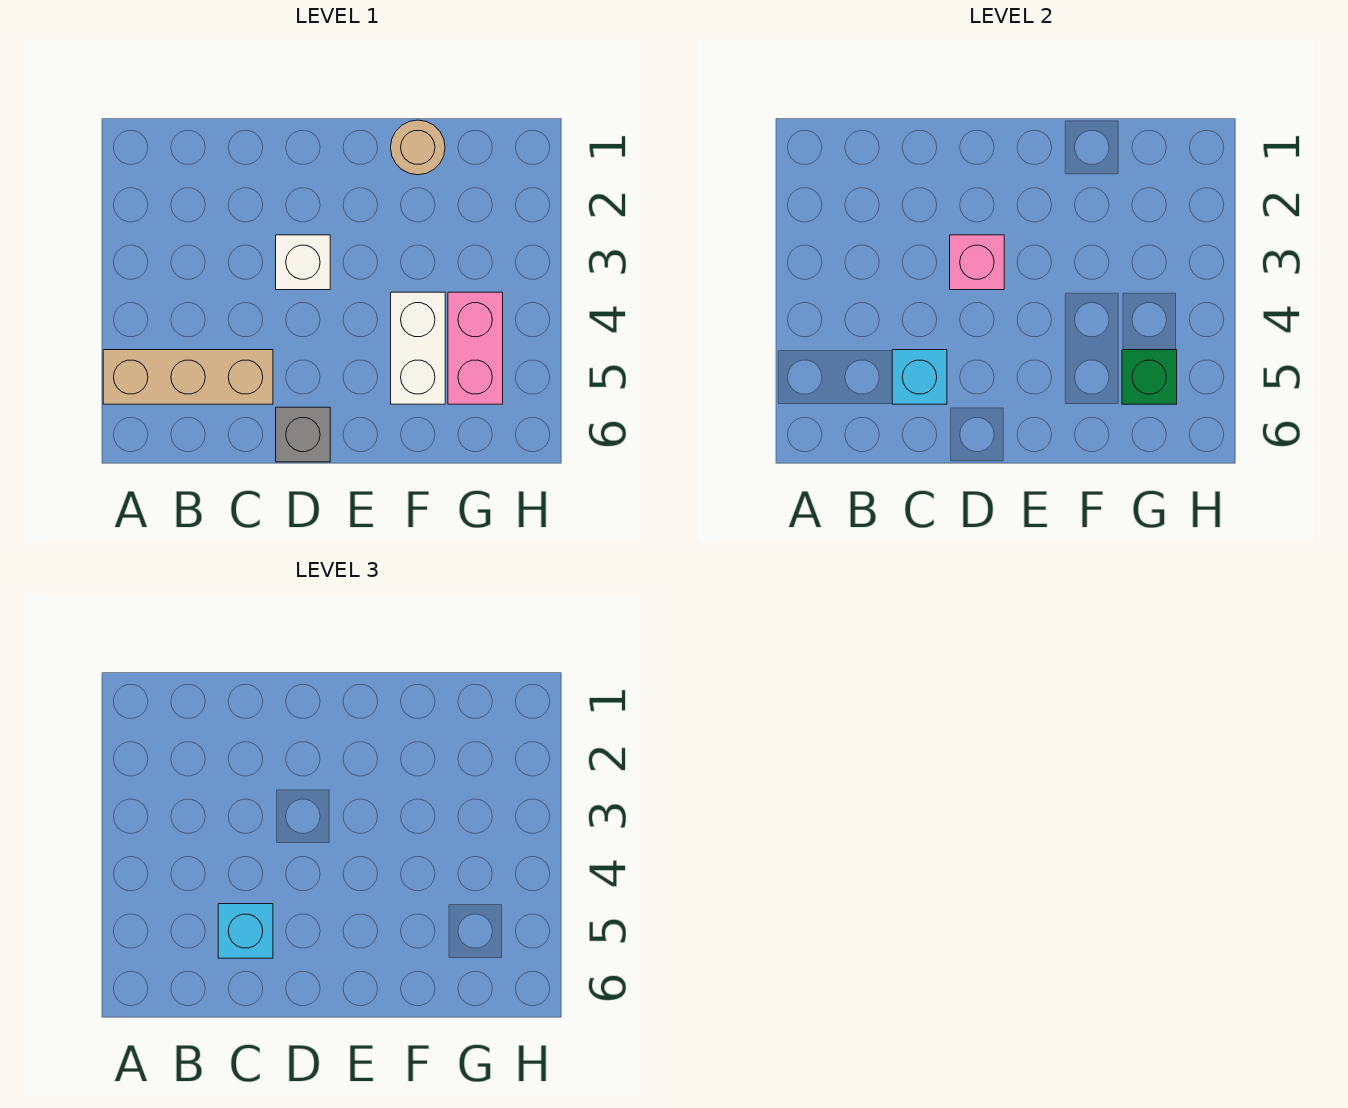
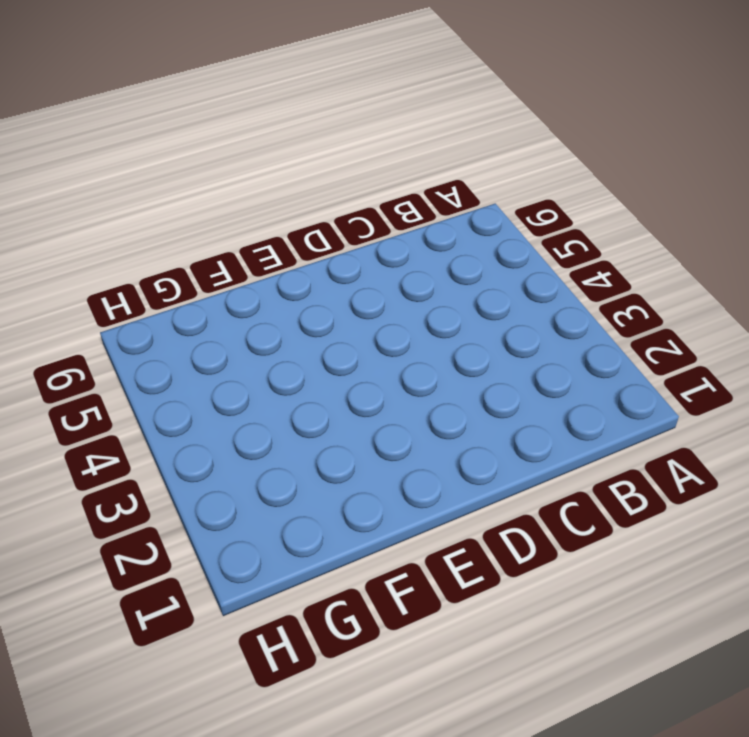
none -> tan brick A5:C5 level 1
none -> white brick D3 level 1

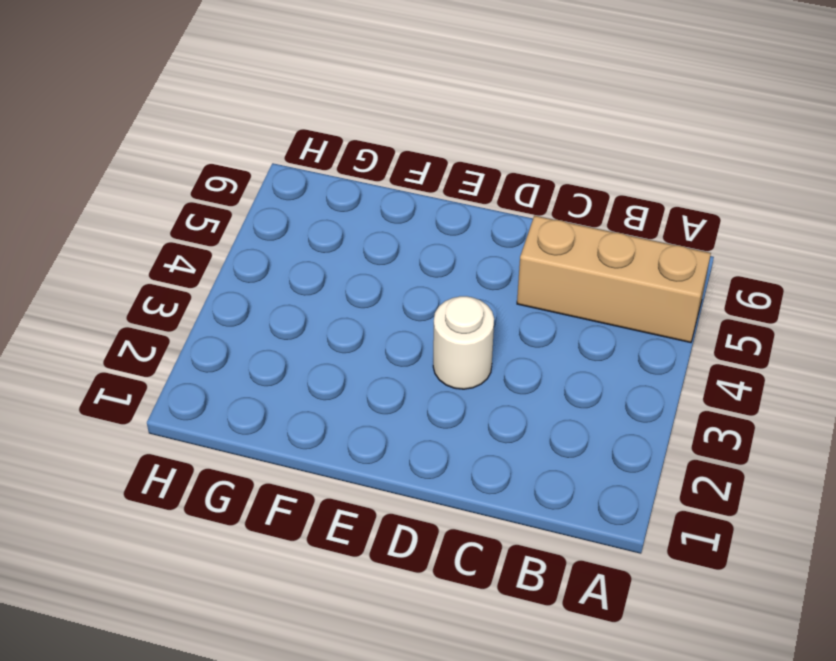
white round brick D3 level 1 -> white brick D3 level 1
none -> grey brick D6 level 1
none -> tan round brick F1 level 1

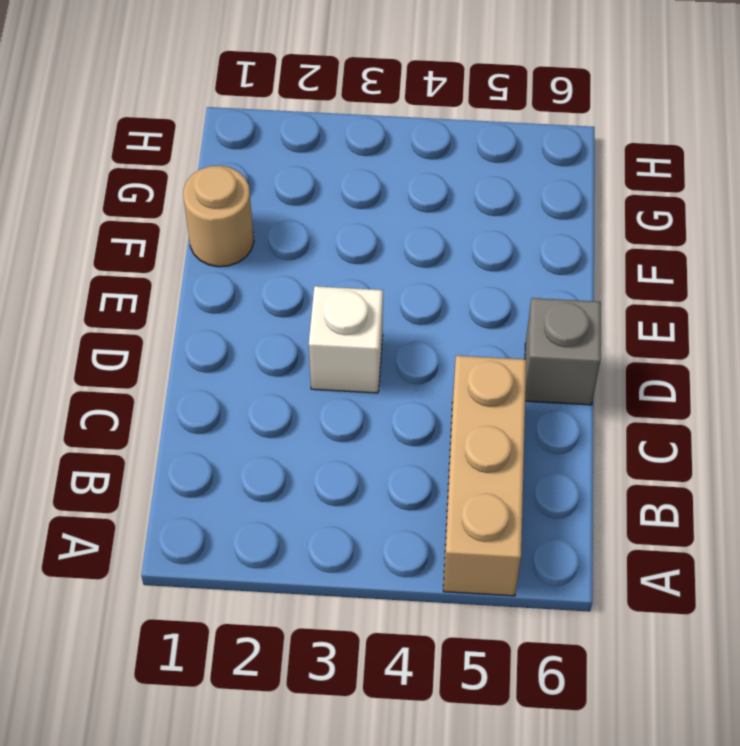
none -> white brick F4:F5 level 1
none -> pink brick G4:G5 level 1

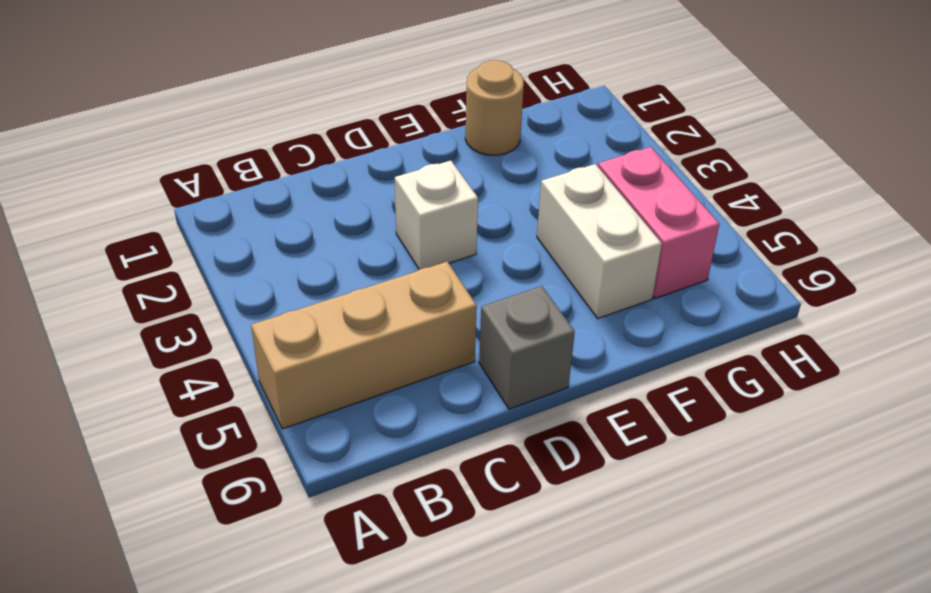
none -> cyan brick C5 level 2
none -> pink brick D3 level 2

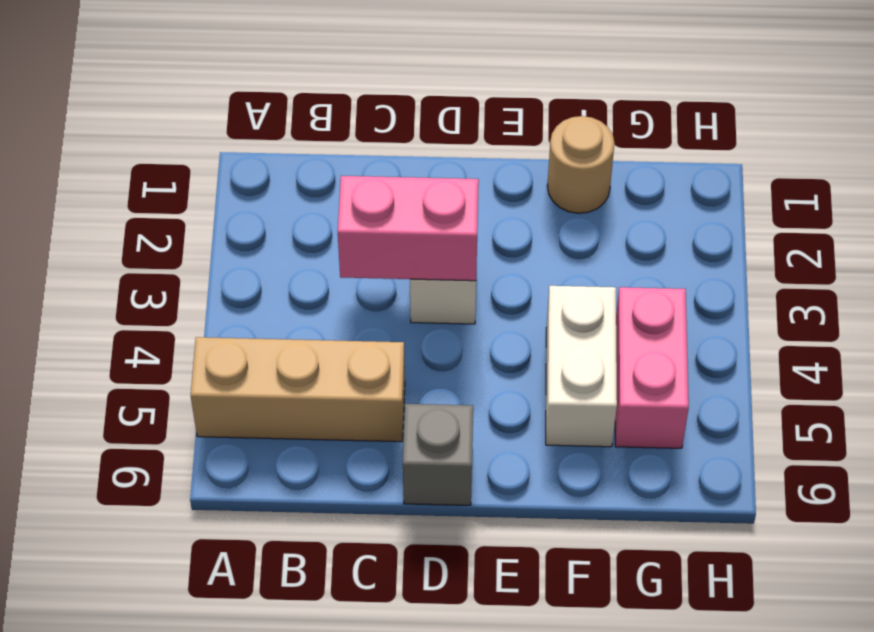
pink brick C3:D3 level 2 -> pink brick D3 level 2
none -> cyan brick C5 level 2
none -> green brick G5 level 2

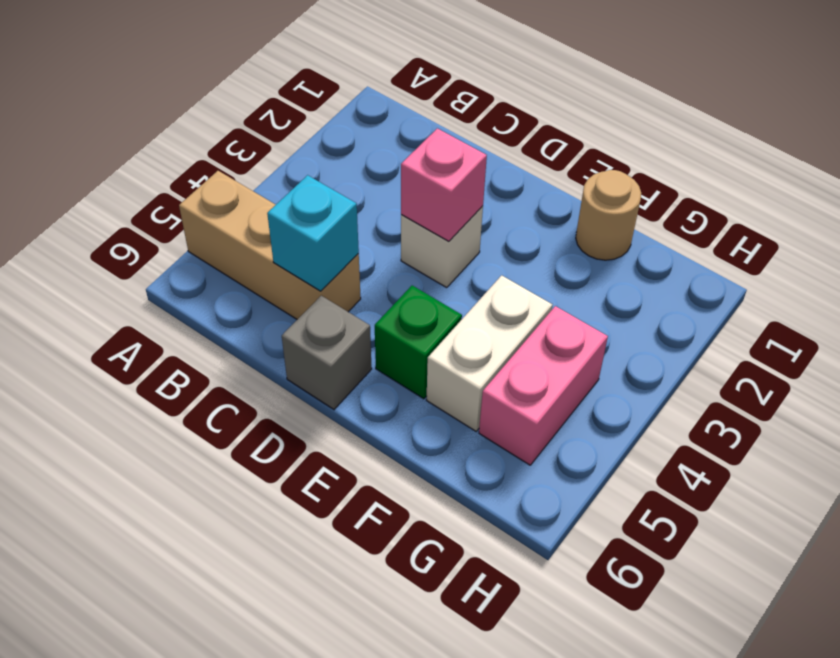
green brick E5 level 1 -> green brick G5 level 2
none -> cyan brick C5 level 3

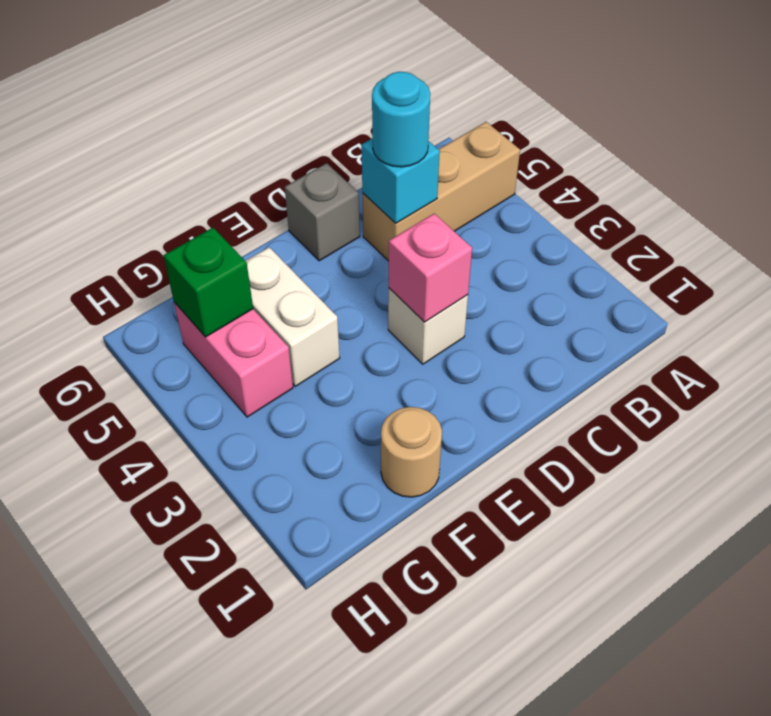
cyan round brick C5 level 3 -> cyan brick C5 level 3

